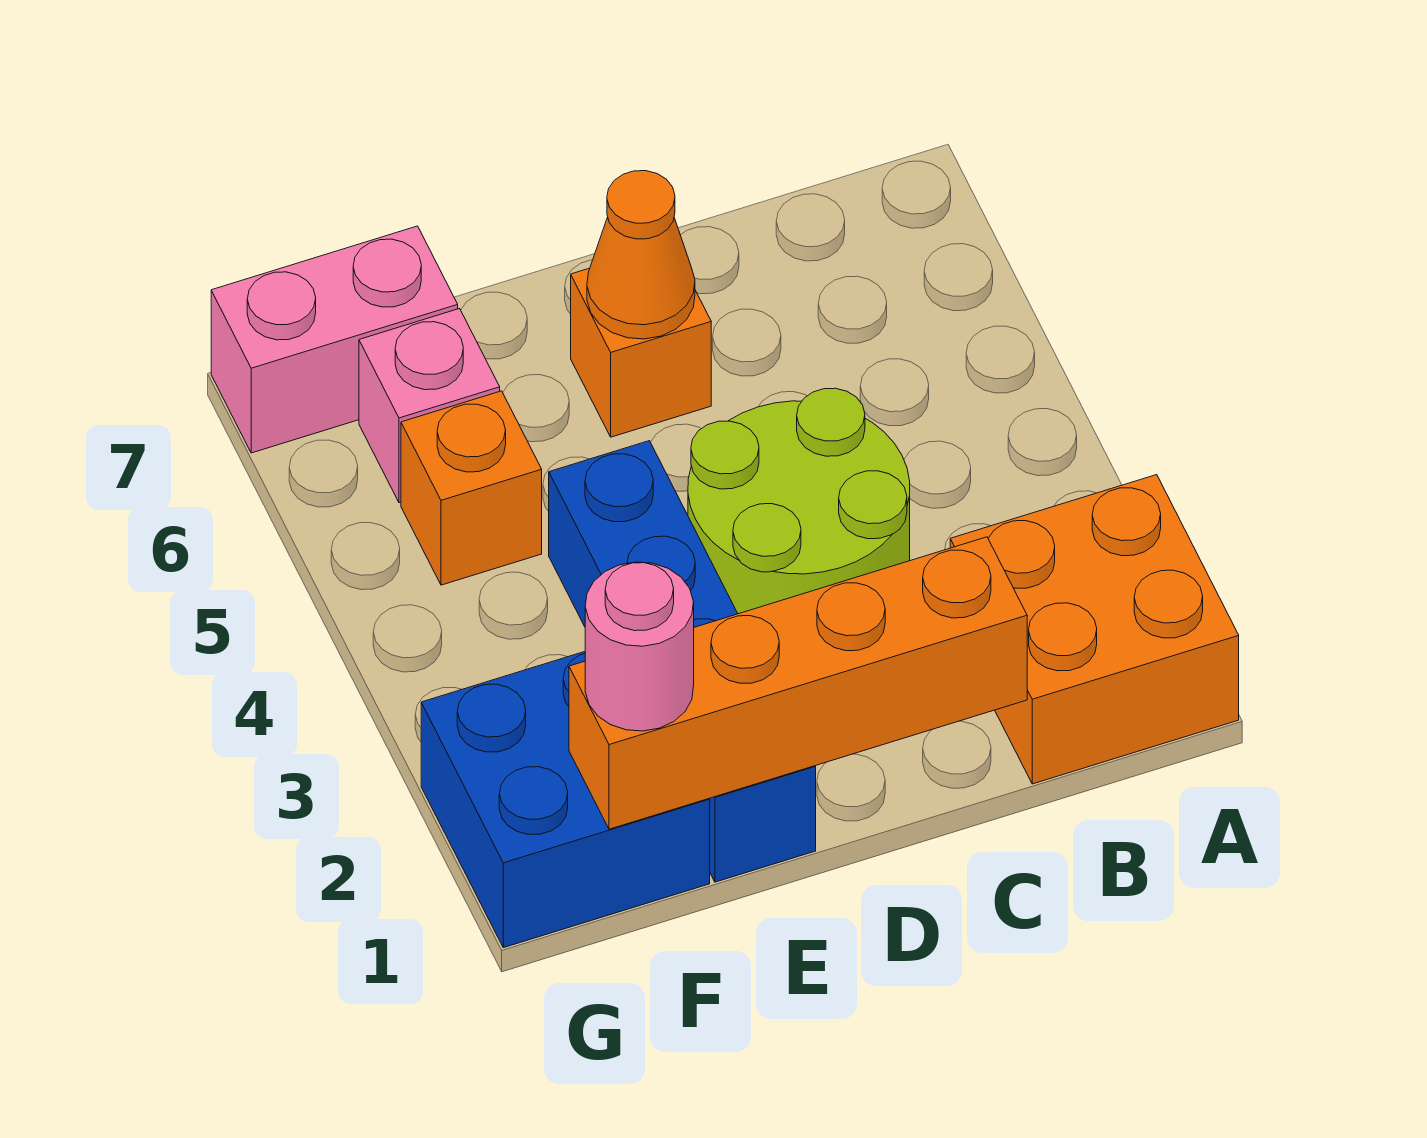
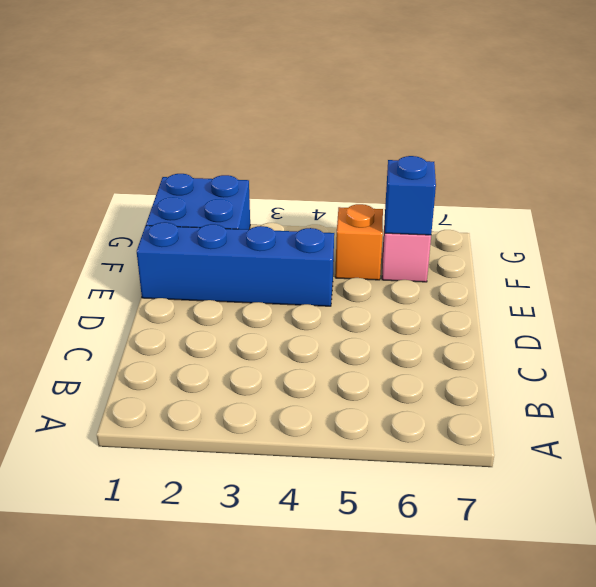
blue brick F6 level 2 -> none
none -> orange brick A1:B2 level 1
none -> lime round brick C3:D4 level 1

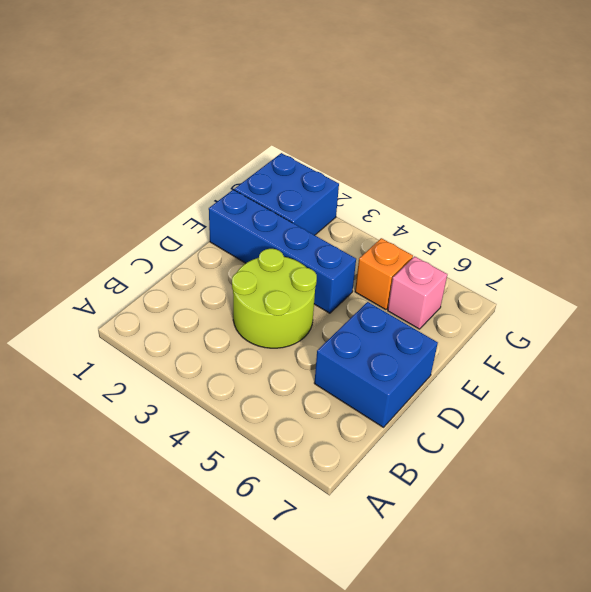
blue brick C6:D7 level 1 -> orange brick D6 level 1
none -> orange brick A1:B2 level 1
none -> pink brick F7:G7 level 1

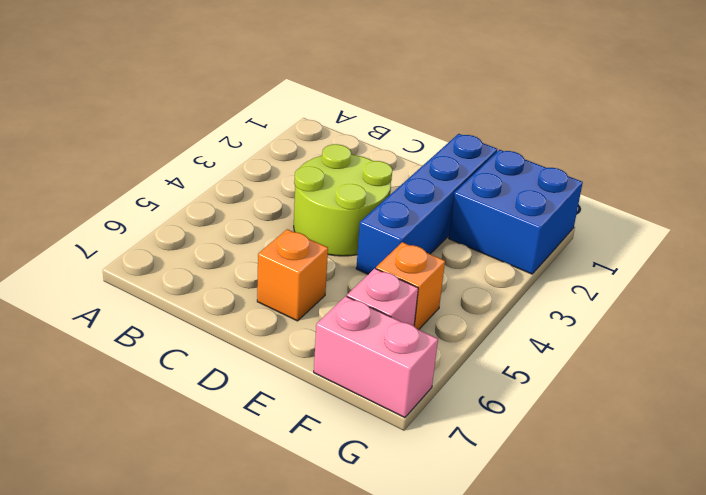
none -> orange brick A1:B2 level 1
none -> orange brick C1:F1 level 2

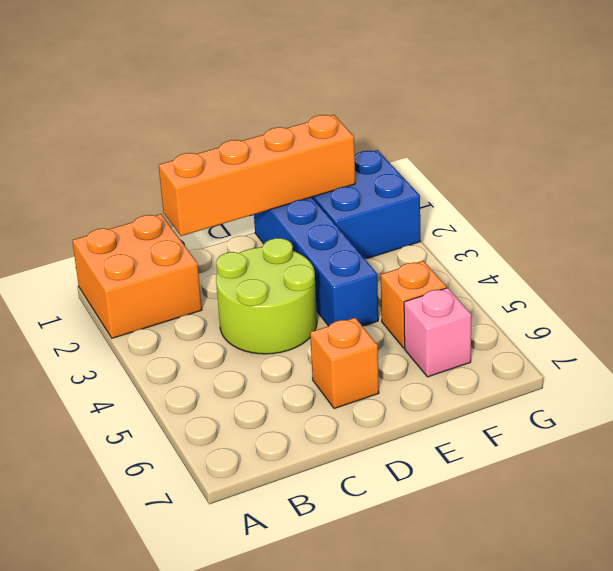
none -> pink brick F7:G7 level 1
none -> orange cone D6 level 2

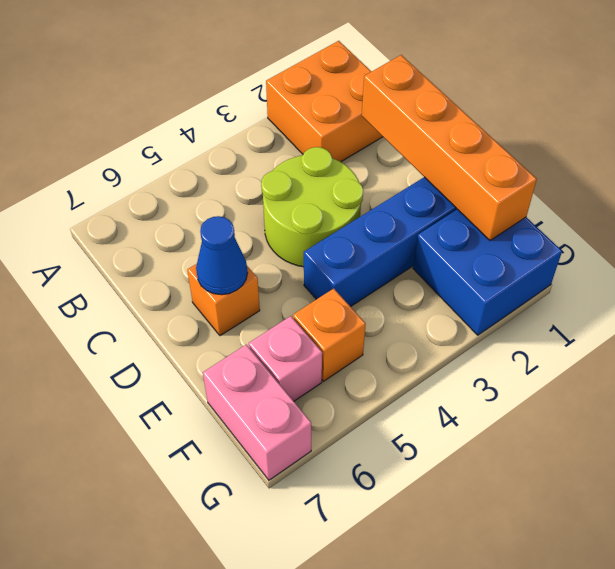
blue cone D6 level 2 -> orange cone D6 level 2
none -> pink round brick F1 level 3

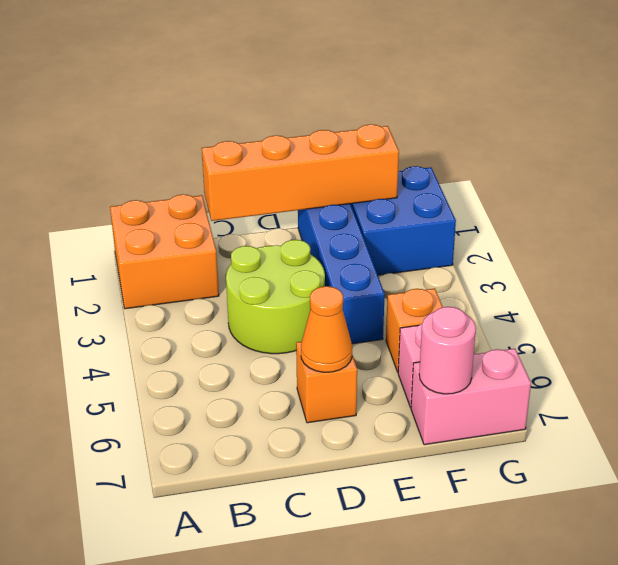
pink round brick F7 level 2 -> pink round brick F1 level 3

